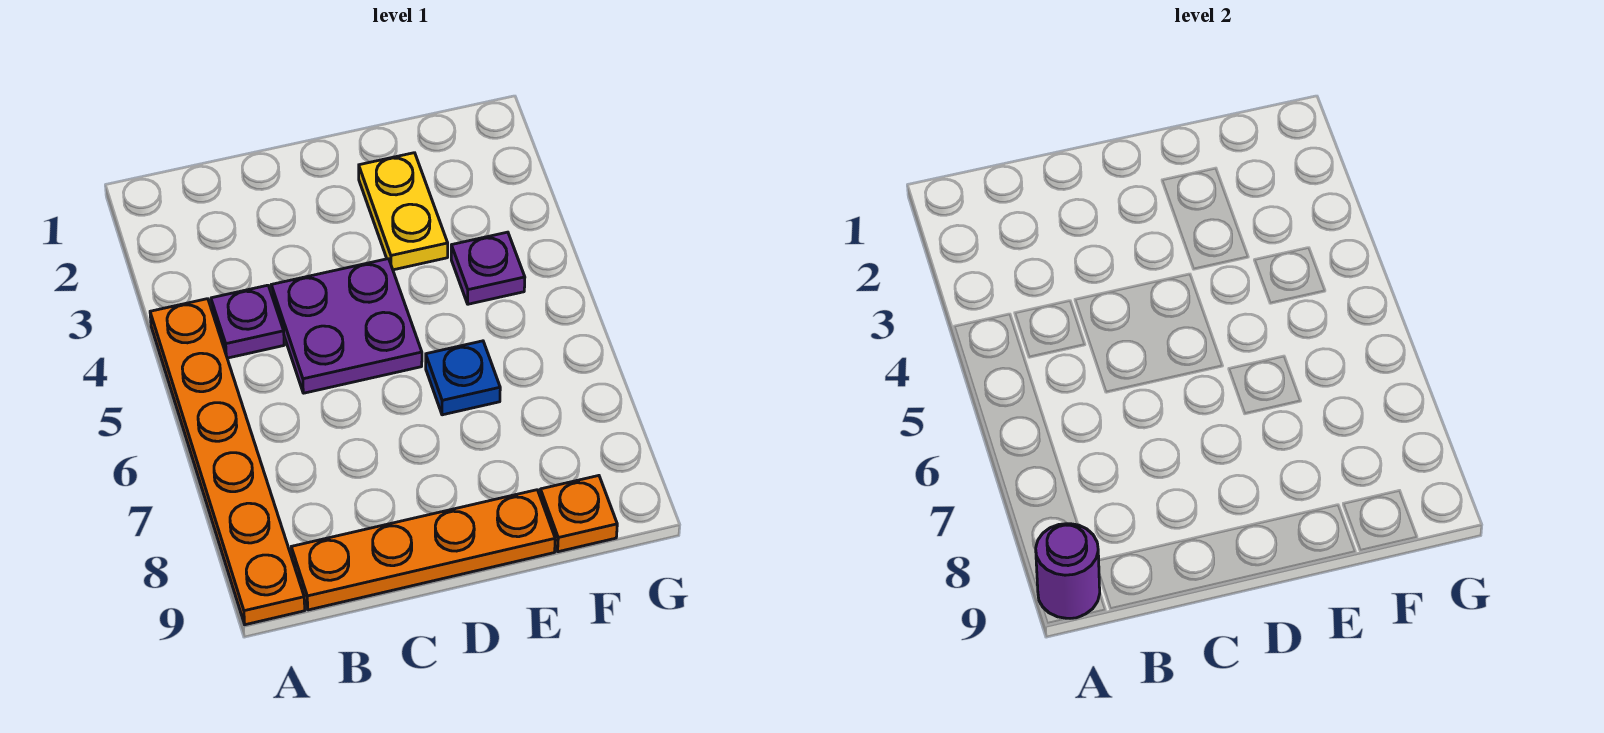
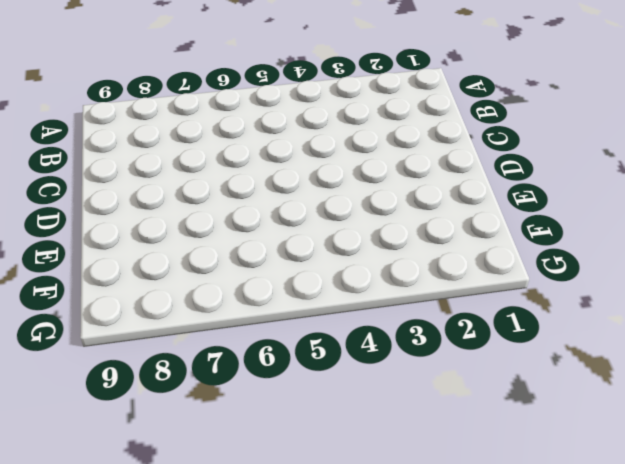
none -> orange plate A4:A9 level 1
none -> purple plate B4 level 1

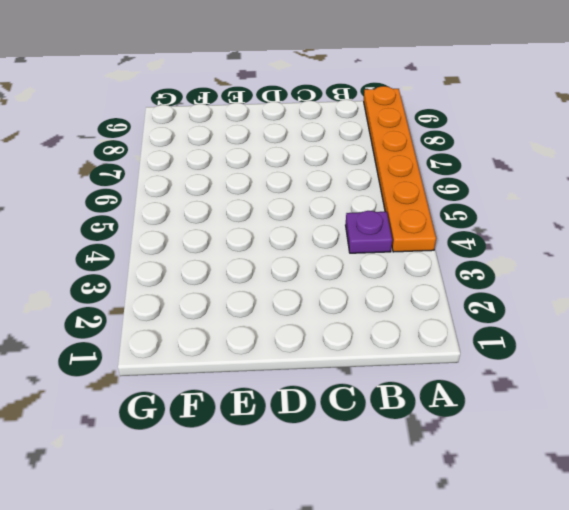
none -> orange plate B9:E9 level 1
none -> purple plate C4:D5 level 1

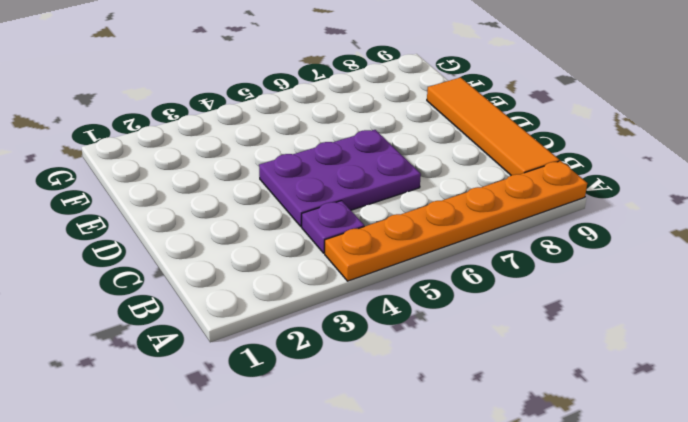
orange tile B9:E9 level 1 -> orange plate B9:E9 level 1
purple plate C4:D6 level 1 -> purple plate C4:D5 level 1
none -> yellow plate E2:E3 level 1
none -> blue plate E6 level 1

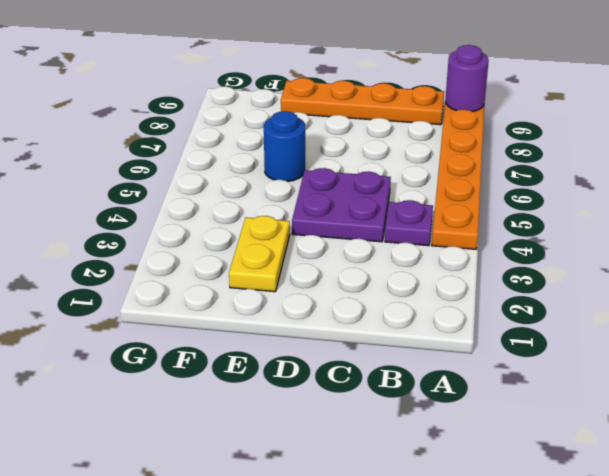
blue round brick E6 level 1 -> blue plate E6 level 1
none -> purple plate F4 level 1
none -> orange plate F9 level 1

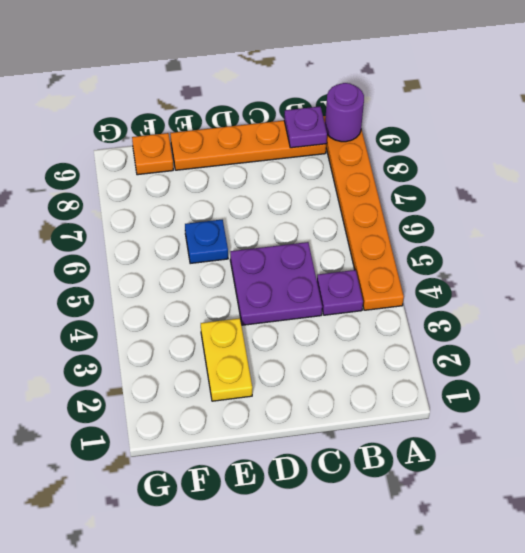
purple plate B9 level 2 -> purple plate F4 level 1

